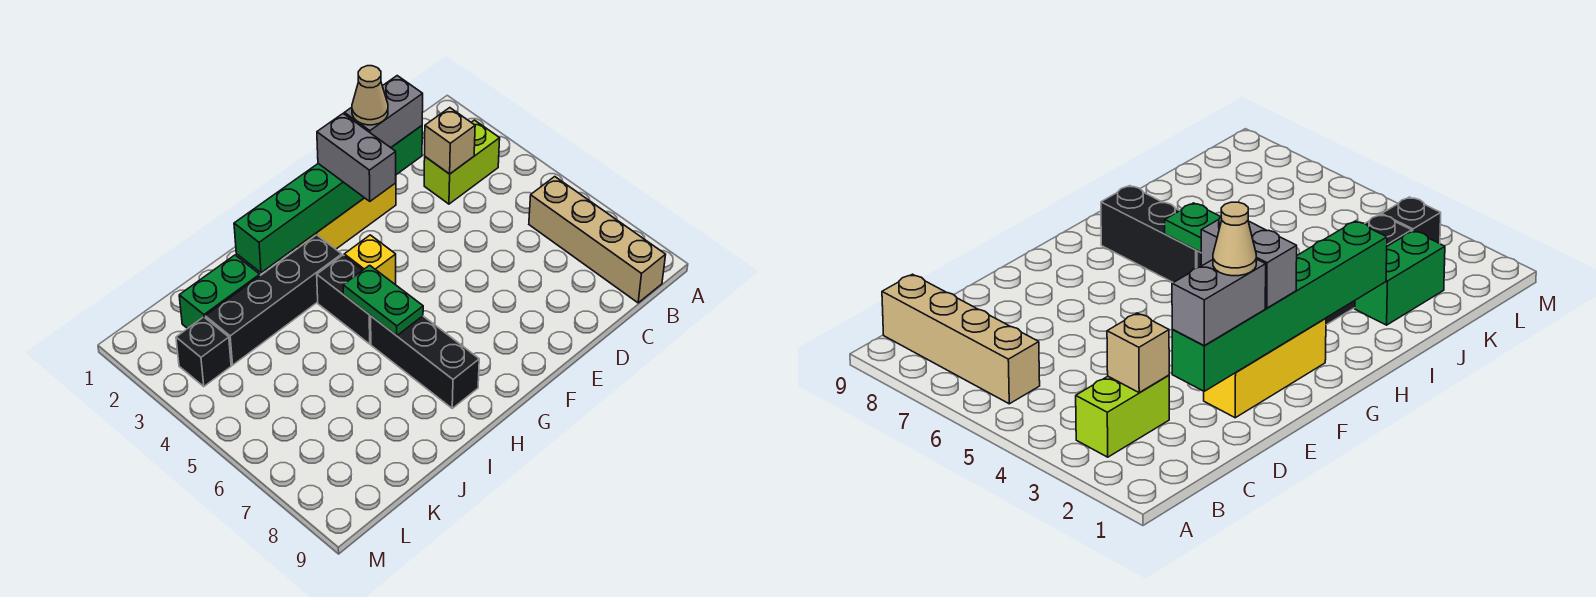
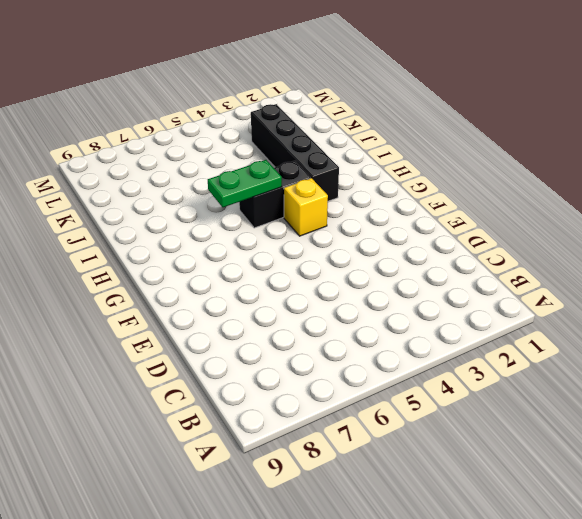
none -> lime brick B3:C3 level 1
none -> tan brick B6:B9 level 1
none -> yellow brick E2:G2 level 1

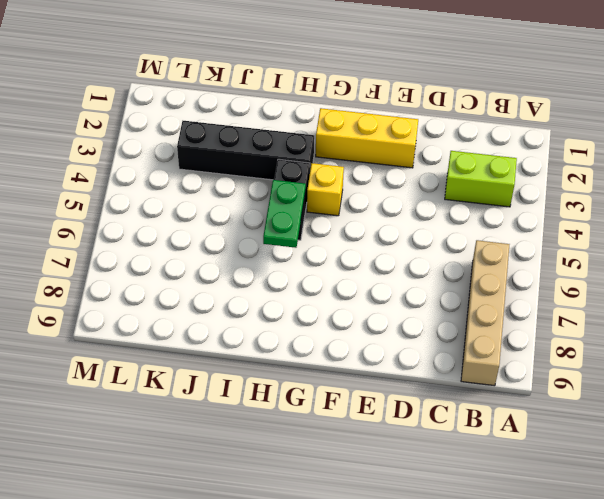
none -> black brick H6:H8 level 1
none -> green brick J2:K2 level 1
none -> black brick L3 level 1

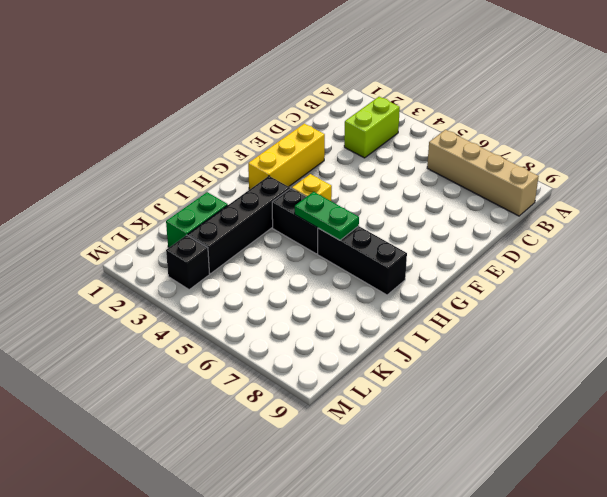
none -> tan brick C3 level 2
none -> green brick D2:I2 level 2
none -> grey brick D2:E2 level 3

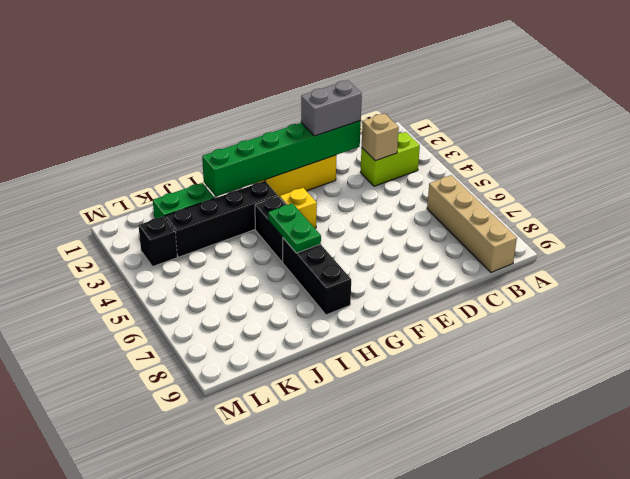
none -> grey brick F2:F3 level 3
none -> tan cone E2 level 4

